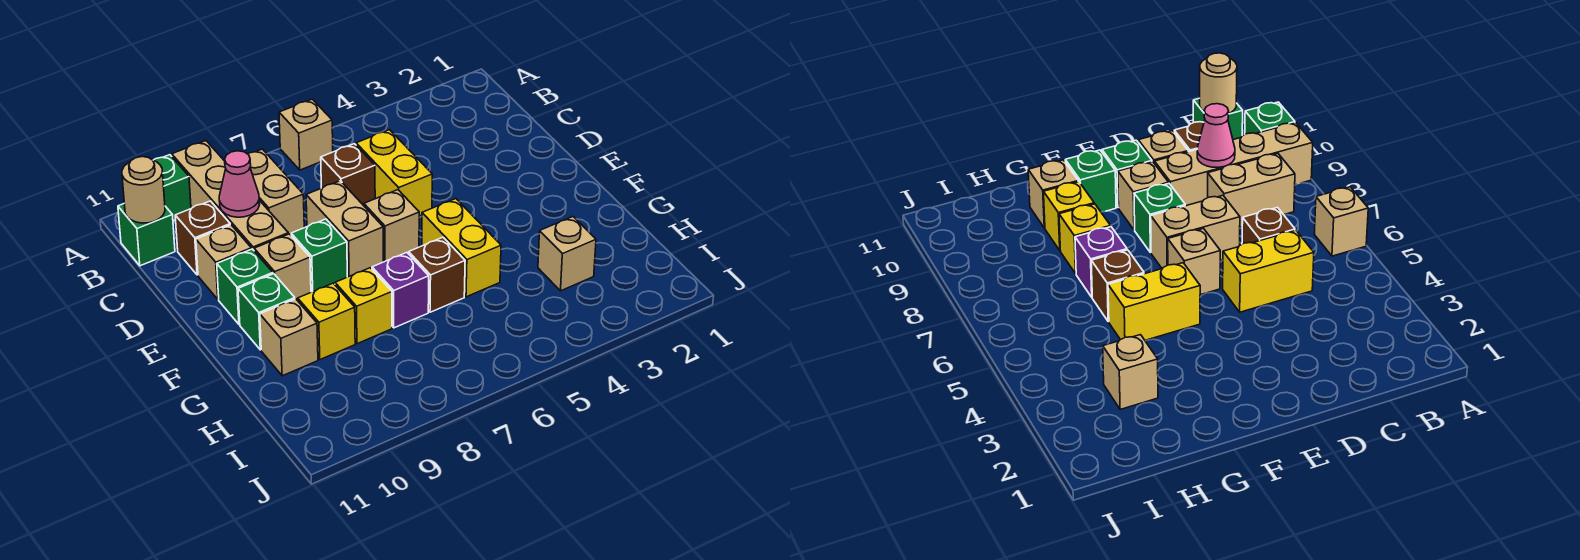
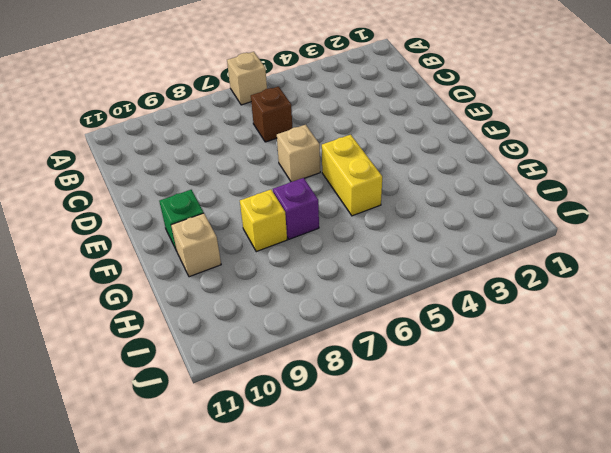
none -> tan brick A9:D9 level 1
none -> green brick A10 level 1
none -> tan brick B8:C8 level 1

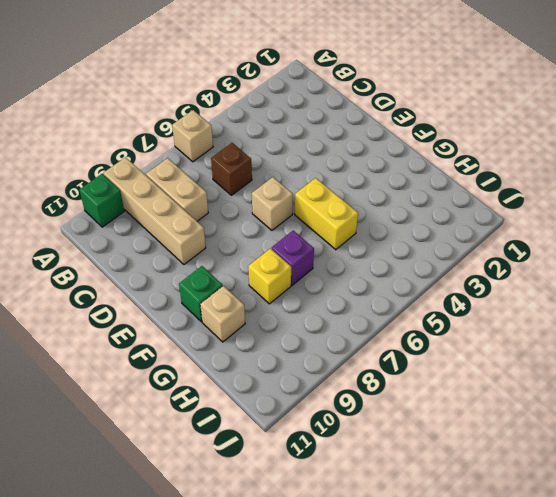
none -> green brick B11 level 1
none -> yellow brick C5:D5 level 1
none -> brown brick C10 level 1

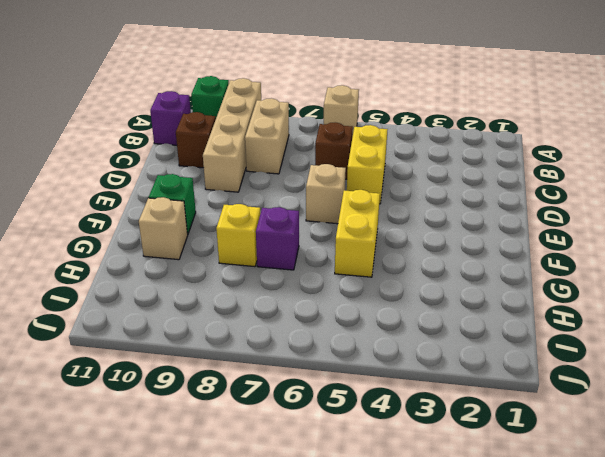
purple brick B11 level 1 -> green brick B11 level 1
none -> tan brick D7:E7 level 1
none -> tan brick D10 level 1
none -> green brick E8 level 1

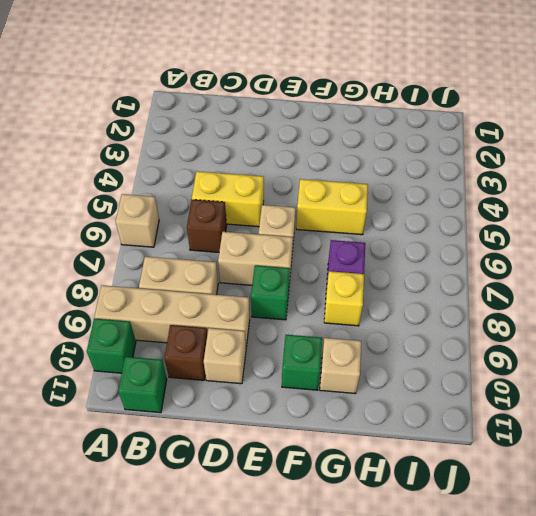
none -> tan brick E9 level 1
none -> green brick E10 level 1
none -> brown brick G6 level 1

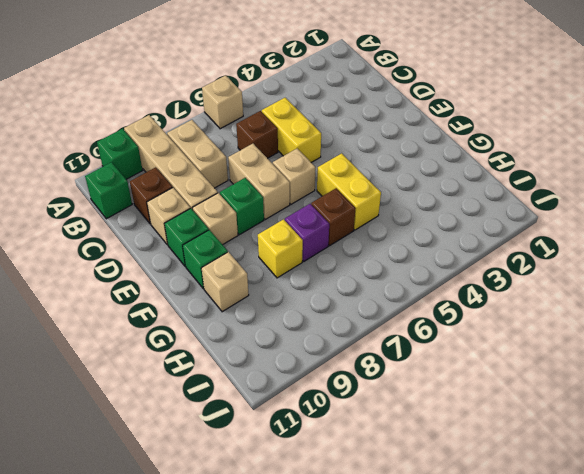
none -> yellow brick G9 level 1
none -> tan brick H3 level 1
none -> tan round brick B11 level 2

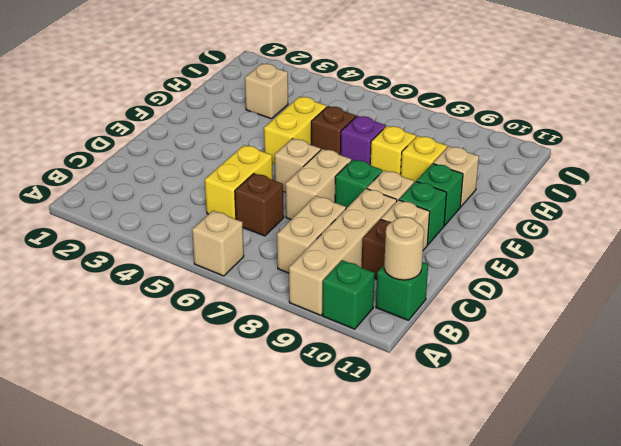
none -> pink cone C9 level 2

